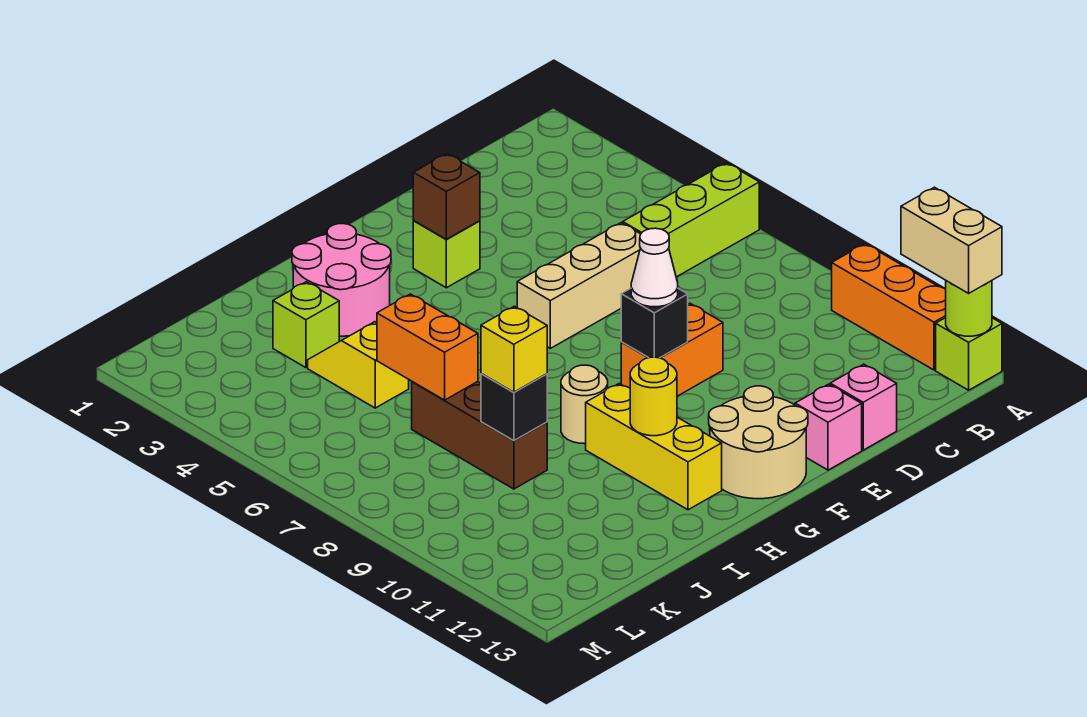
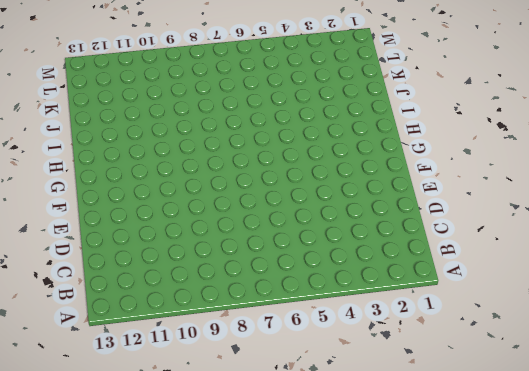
none -> lime brick A6:C6 level 1
none -> orange brick A10:A12 level 1
none -> lime brick A13 level 1

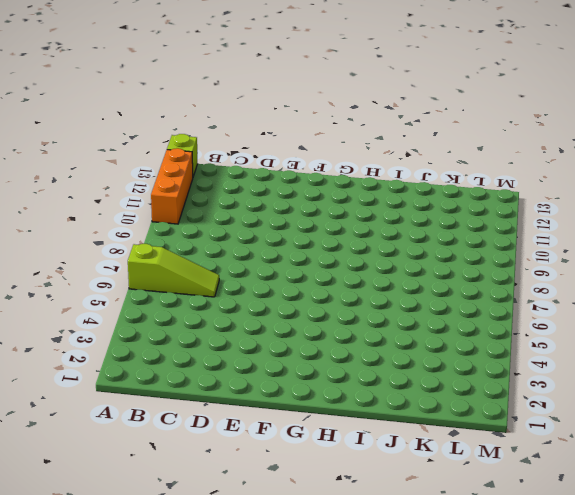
lime slope A6:C6 level 1 top A -> lime brick A6:C6 level 1
none -> tan brick D6:F6 level 1
none -> pink brick D13 level 1
none -> orange brick E9:F9 level 1

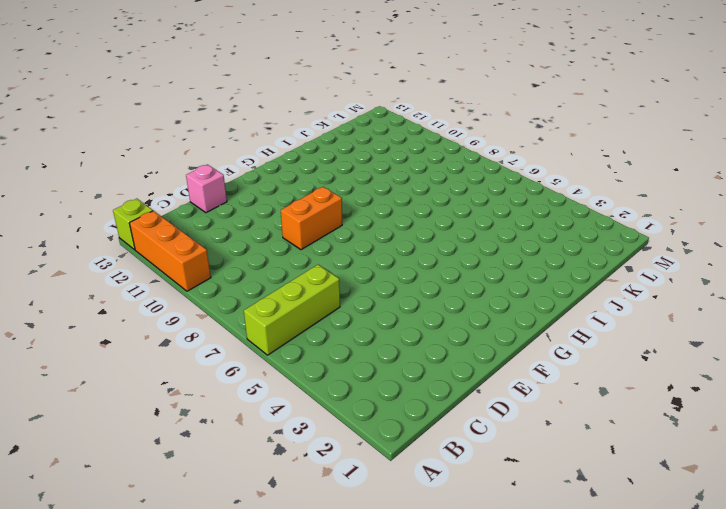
none -> tan brick D6:F6 level 1
none -> pink brick E13 level 1
none -> lime brick F3 level 1

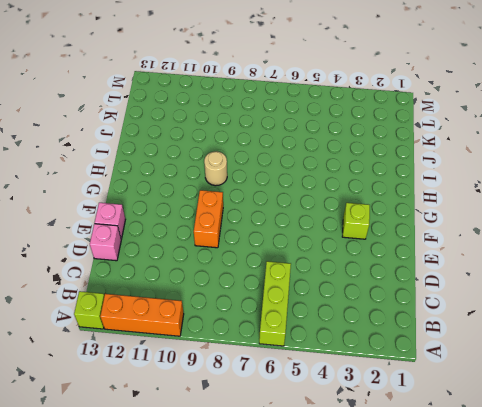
none -> tan brick D6:F6 level 1
none -> tan round brick F12:G13 level 1
none -> pink round brick H2:I3 level 1

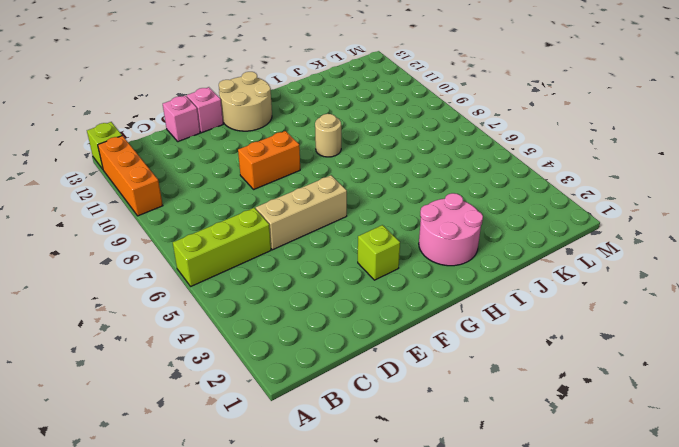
none -> yellow brick H10:H12 level 1
none -> lime brick J3 level 1
none -> yellow slope J4:J5 level 1 top 5

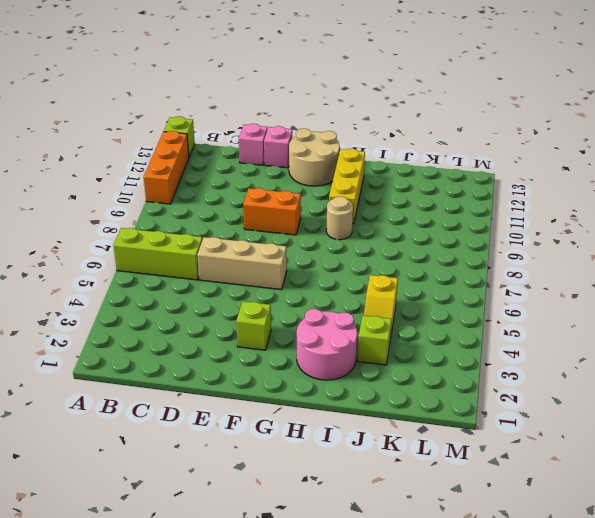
none -> brown brick J7:J9 level 1
none -> lime round brick A13 level 2
none -> brown brick F3 level 2

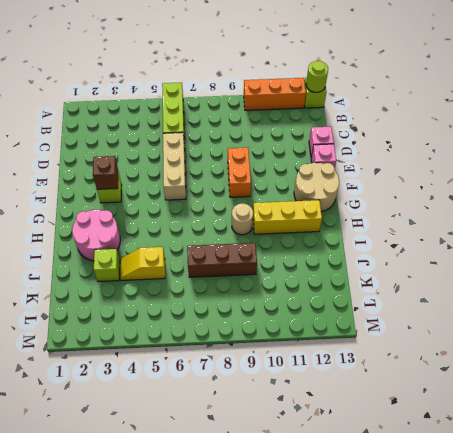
none -> black brick F9 level 2
none -> yellow round brick H11 level 2
none -> orange brick J6:J7 level 2

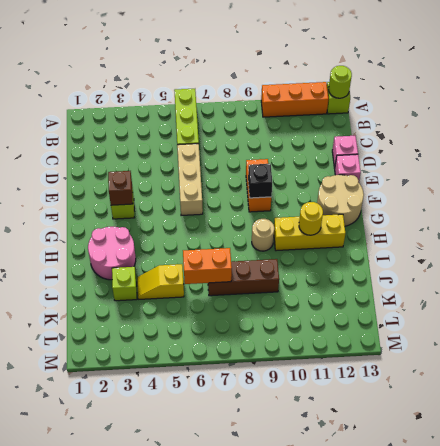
none -> black brick J9 level 2
none -> tan brick A12:A13 level 3
none -> white cone F9 level 3

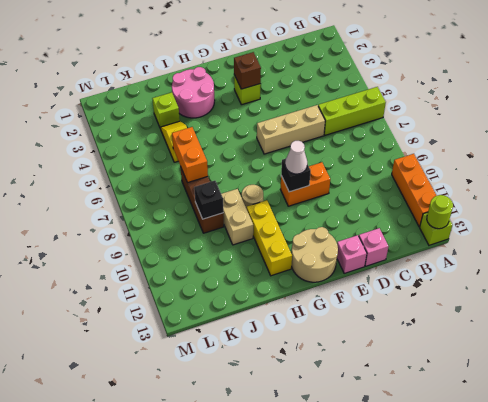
tan brick I9:I10 level 1 -> tan brick A12:A13 level 3
none -> yellow round brick H11 level 2
none -> yellow brick J9 level 3

